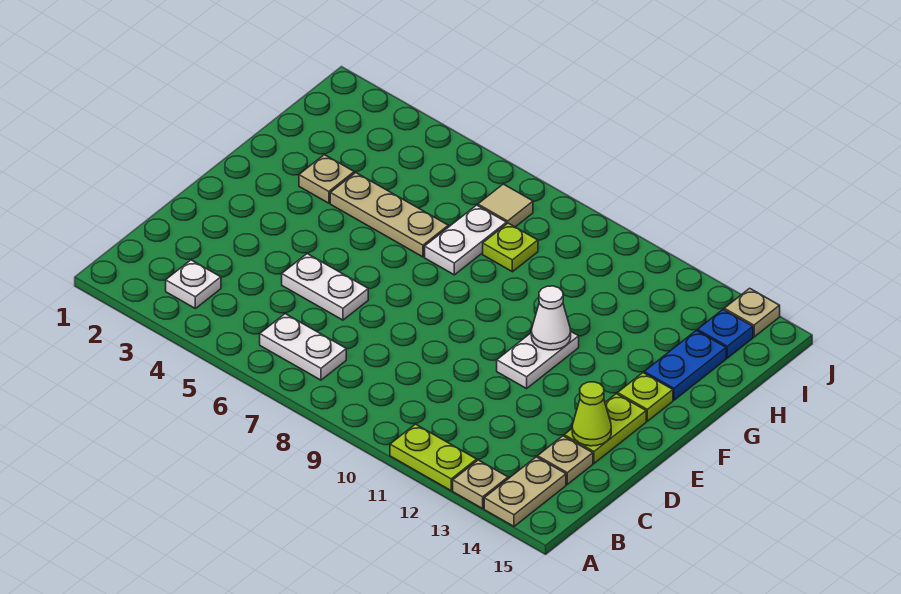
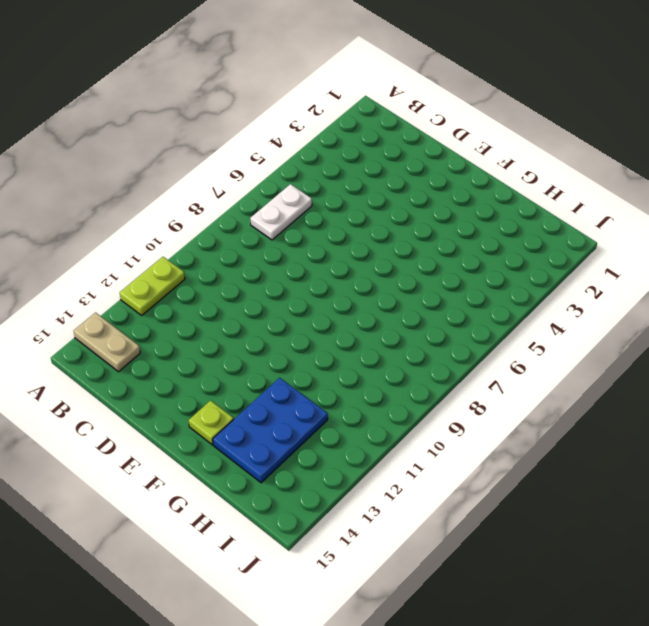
blue plate G12:H14 level 1 -> blue plate G14:H14 level 1
none -> tan plate A13 level 1
none -> white plate B3 level 1
none -> tan plate C14 level 1

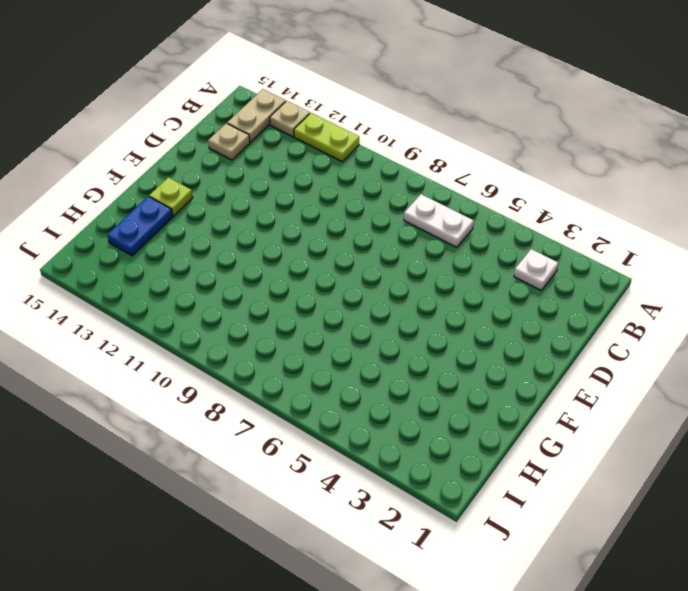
none -> white plate D5:D6 level 1
none -> lime plate D14:E14 level 1
none -> white plate E11:F11 level 1

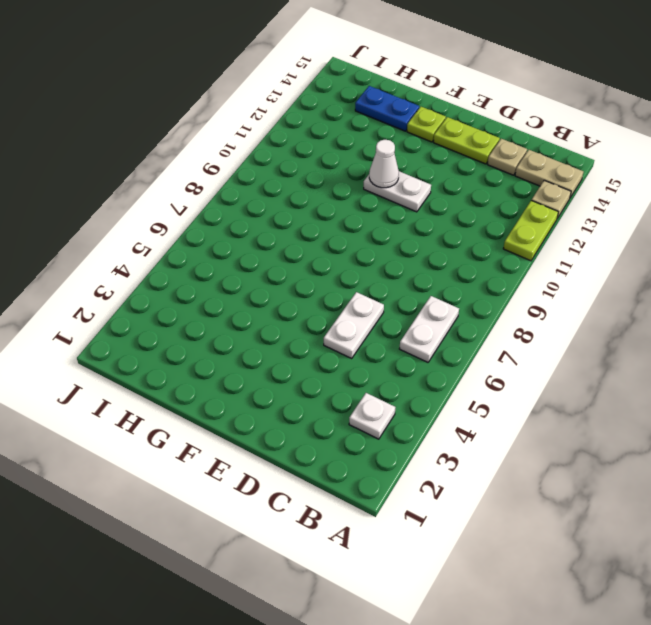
none -> tan plate G3 level 1
none -> tan plate G4:G6 level 1
none -> white plate G7:H7 level 1

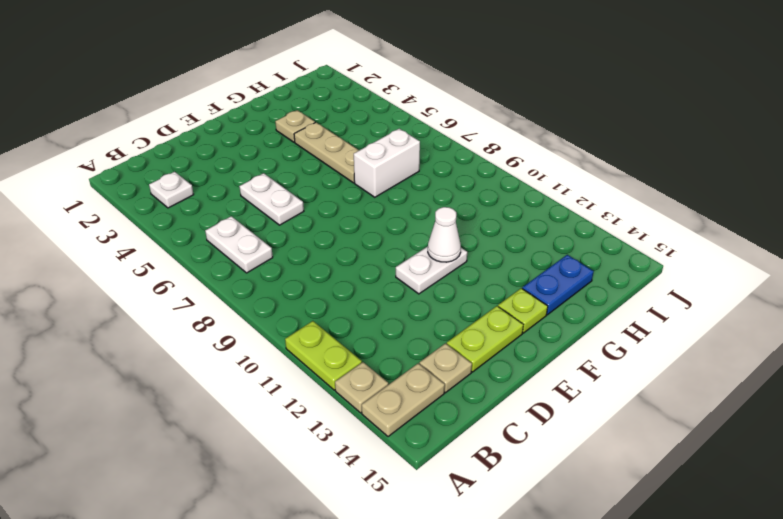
white brick G7:H7 level 1 -> white plate G7:H7 level 1
none -> lime plate H8 level 1
none -> tan tile I7 level 1
none -> blue plate I14 level 1

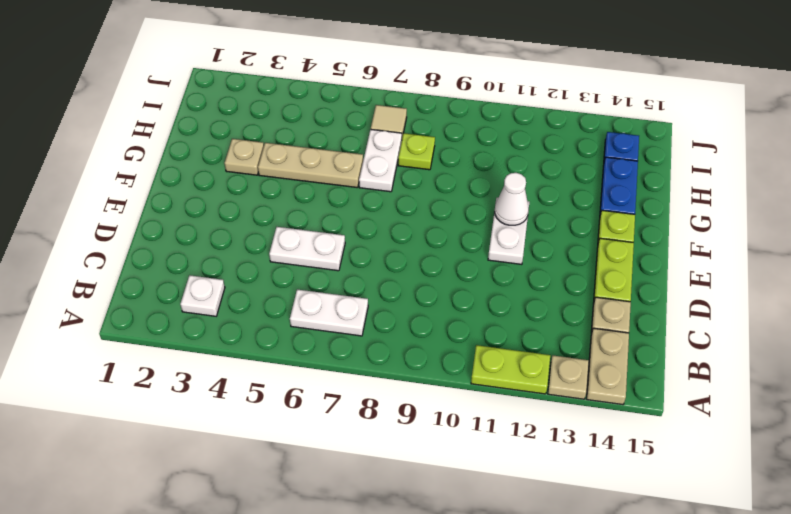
none -> tan plate J14 level 1
none -> lime cone D14 level 2

